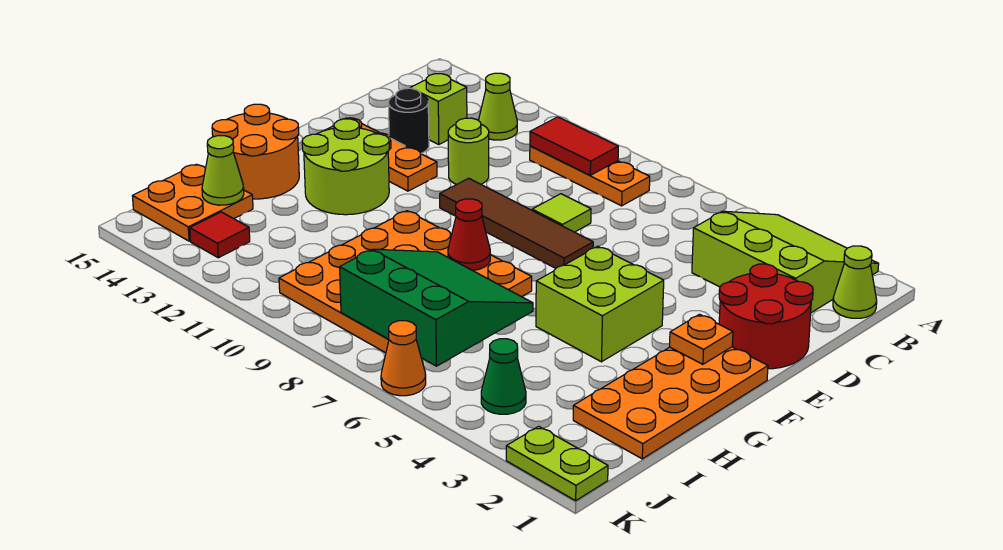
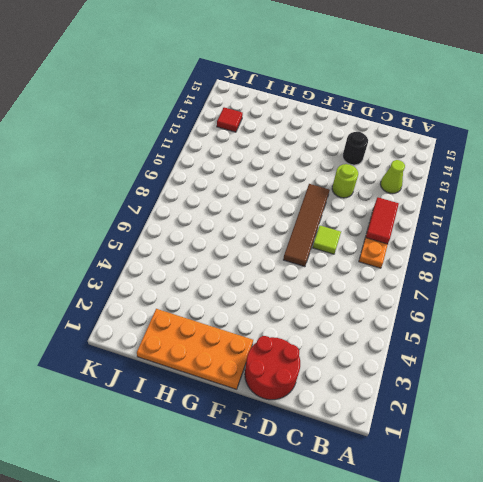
none -> lime slope A2:C4 level 1 top C
none -> lime cone B1 level 1
none -> lime brick C13 level 1

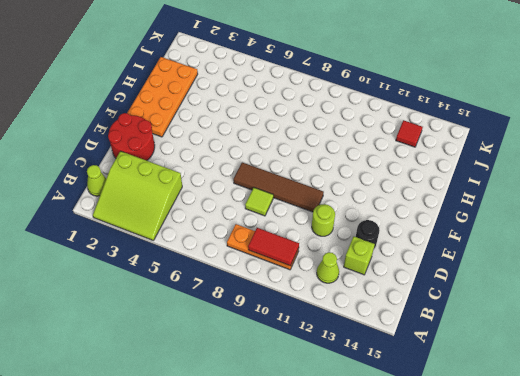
none -> orange plate E12:E14 level 1
none -> lime brick F4:G5 level 1
none -> lime round brick F12:G13 level 1

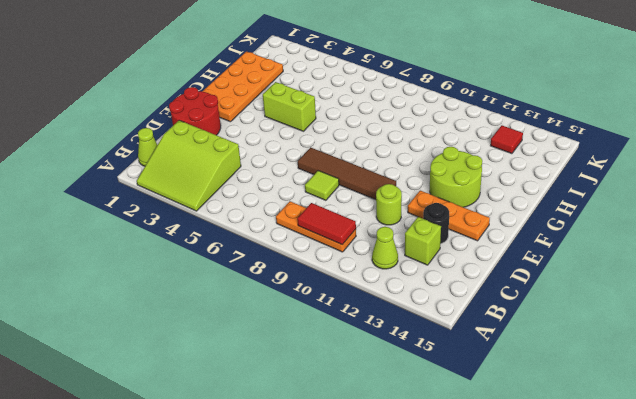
lime brick G4:G5 level 1 -> lime brick F4:G5 level 1
none -> orange plate G7:J10 level 1
none -> orange round brick G14:H15 level 1
none -> orange plate I14:J15 level 1

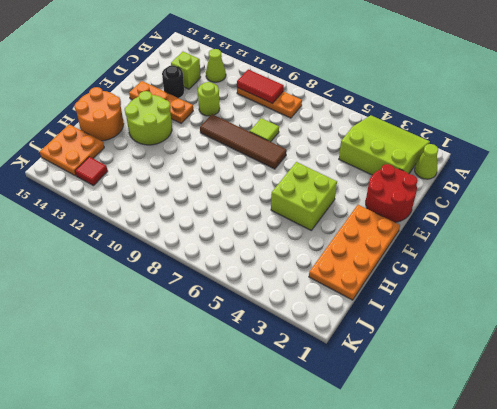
none -> orange plate G7:J10 level 1
none -> green cone J4 level 1
none -> lime plate K1:K2 level 1

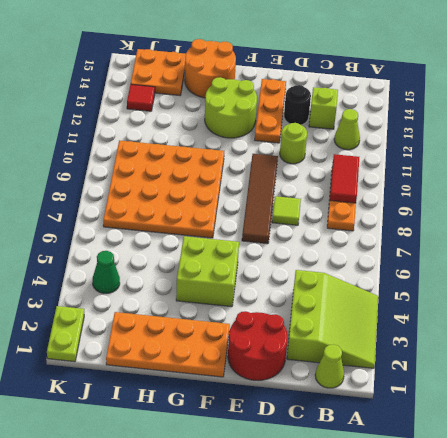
none -> orange cone K6 level 1
none -> orange plate F2 level 2
none -> red cone G8 level 2

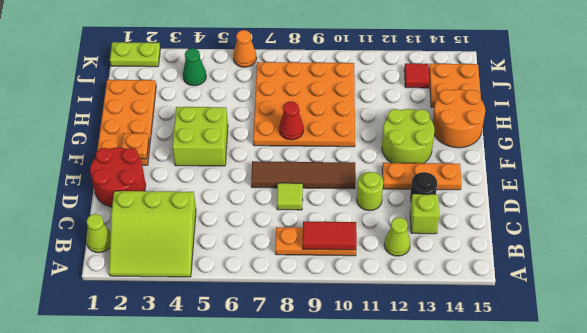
none -> green slope H6:J8 level 2 top J
none -> lime cone I14 level 2

